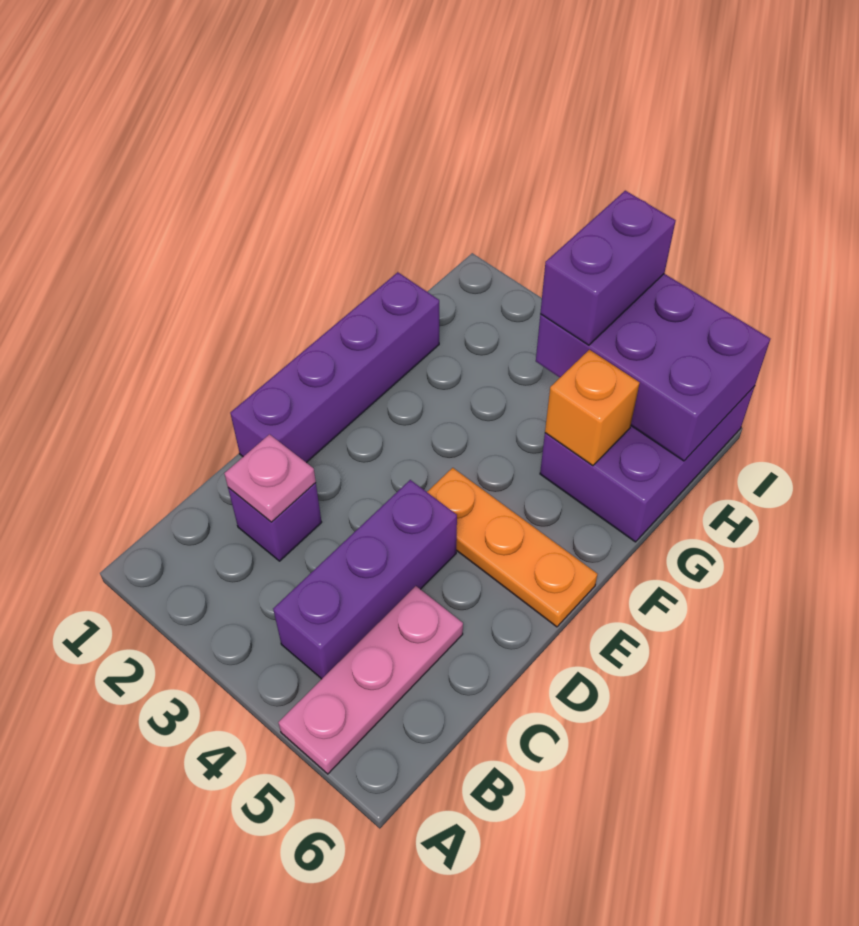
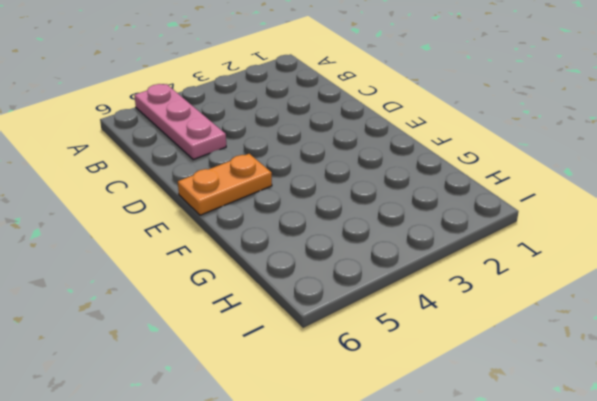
orange plate E5:E6 level 1 -> orange plate E4:E6 level 1
none -> purple brick B4:D4 level 1
none -> purple brick C2 level 1

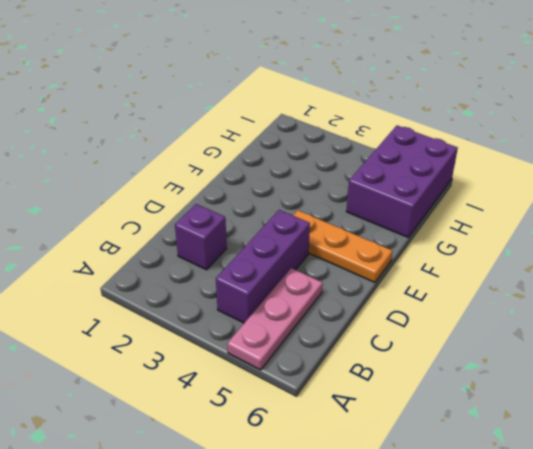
none -> purple brick D1:G1 level 1
none -> pink plate C2 level 2

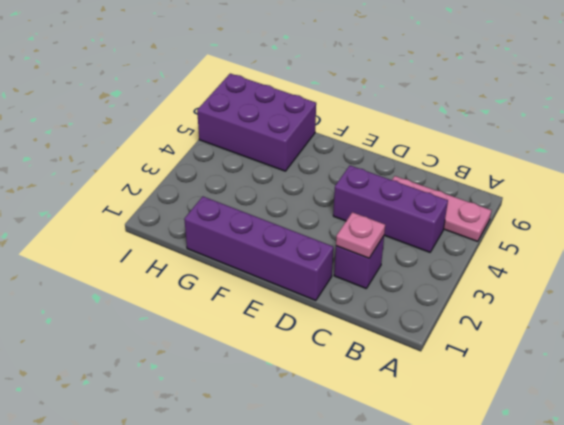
none -> orange plate E4:E6 level 1
none -> orange brick G5 level 2

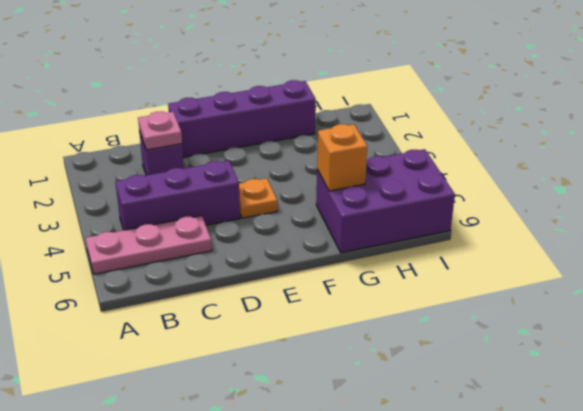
orange plate E4 level 1 -> orange plate E4:E6 level 1
none -> purple brick H4:I6 level 2
none -> purple brick H4:I4 level 3

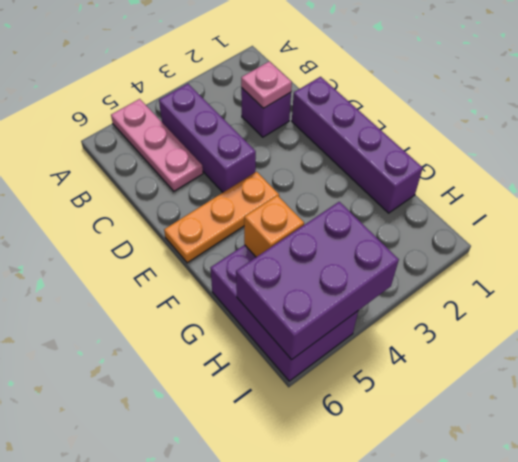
none -> purple brick H4:I4 level 3

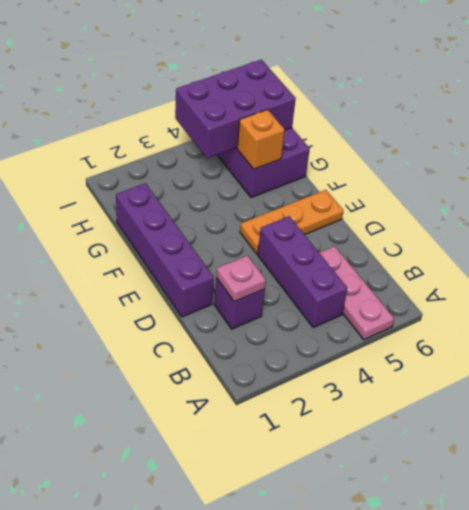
none -> purple brick H4:I4 level 3

